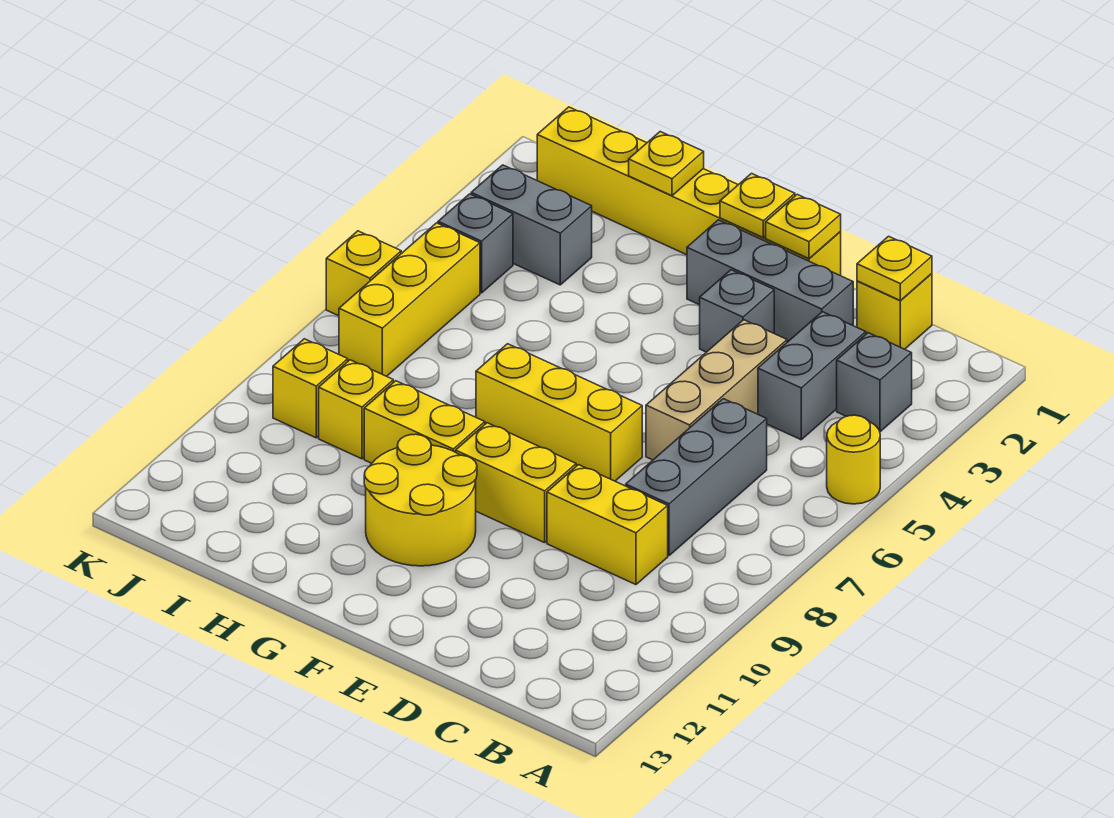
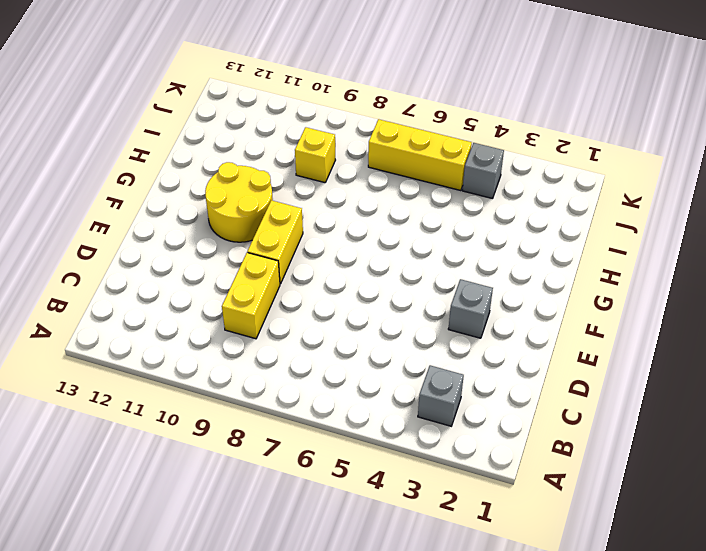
none -> yellow round brick A5 level 1
none -> yellow brick C1 level 1
none -> grey brick C3:C4 level 1

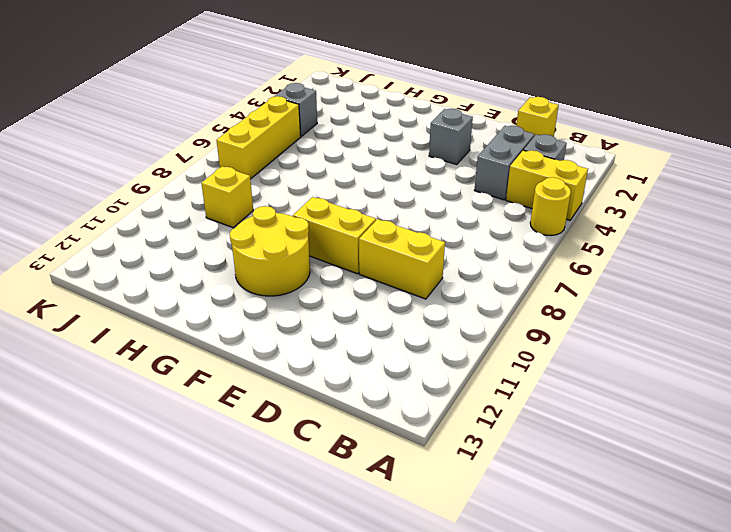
yellow brick A4:B4 level 1 -> yellow brick G9:H9 level 1
none -> grey brick C6:C8 level 1
none -> grey brick D2:F2 level 1
none -> tan brick D4:D6 level 1

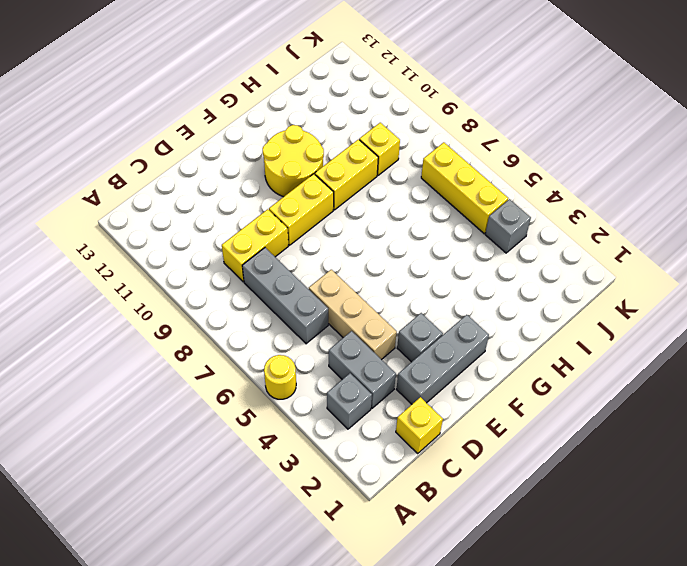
none -> yellow brick E1:J1 level 1
none -> yellow brick E7:G7 level 1
none -> grey brick I3:J3 level 1

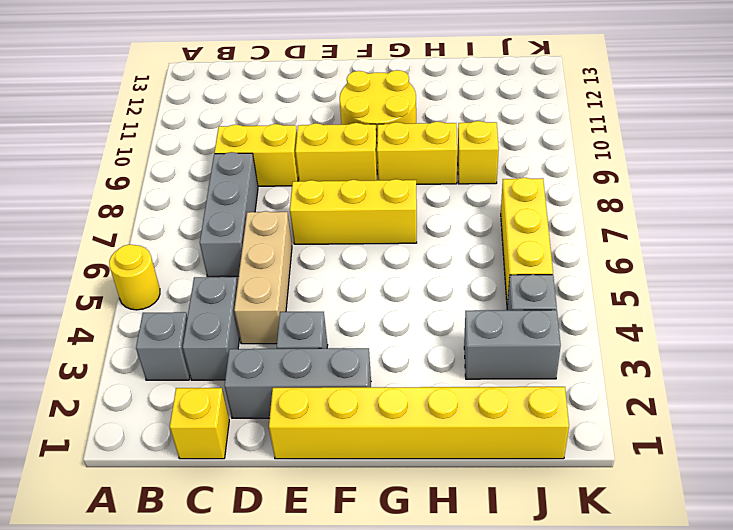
none -> yellow brick J9 level 1
none -> yellow brick K6 level 1
none -> yellow plate C1 level 2

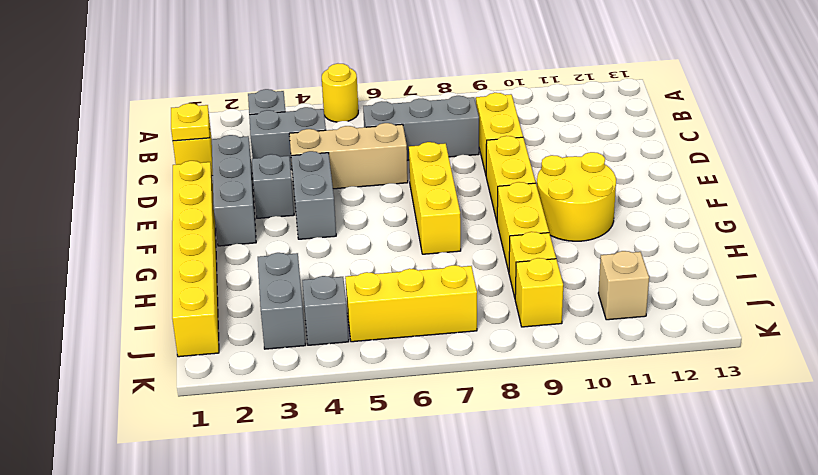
grey brick E4:F4 level 1 -> none
tan brick J11 level 1 -> none
none -> yellow brick K6 level 1
none -> yellow plate E1 level 2
none -> yellow plate F1 level 2

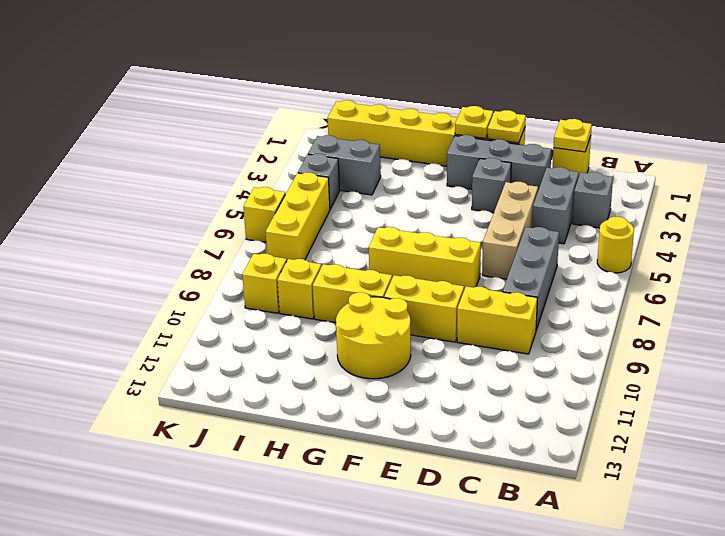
none -> yellow plate H1 level 2

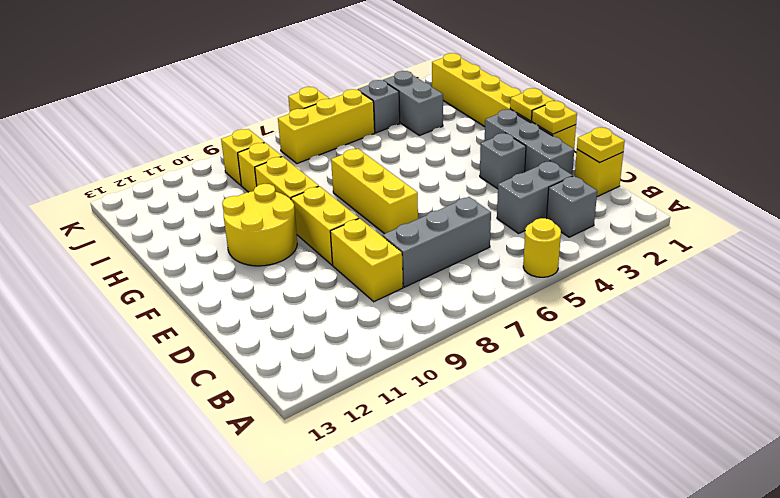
none -> tan brick D4:D6 level 1
none -> yellow plate H1 level 2

